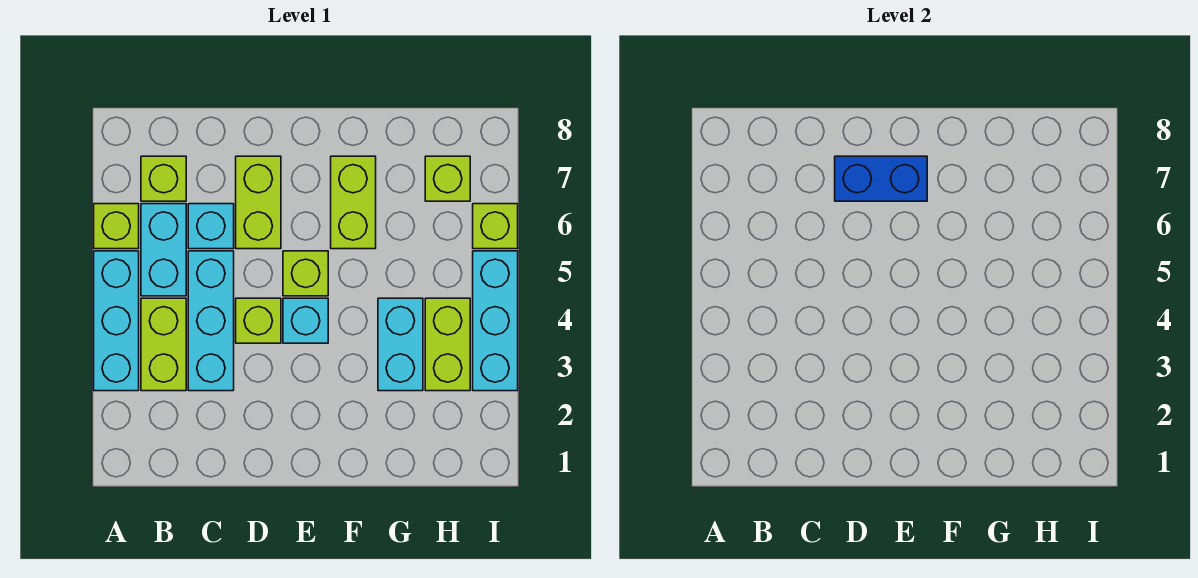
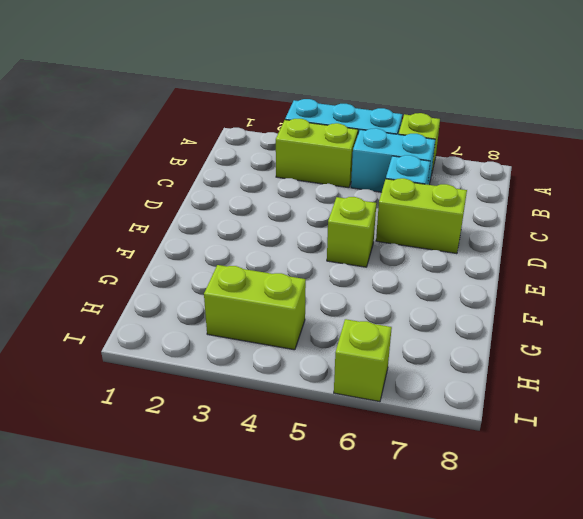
none -> lime brick B7 level 1
none -> cyan brick C3:C5 level 1
none -> lime brick D4 level 1

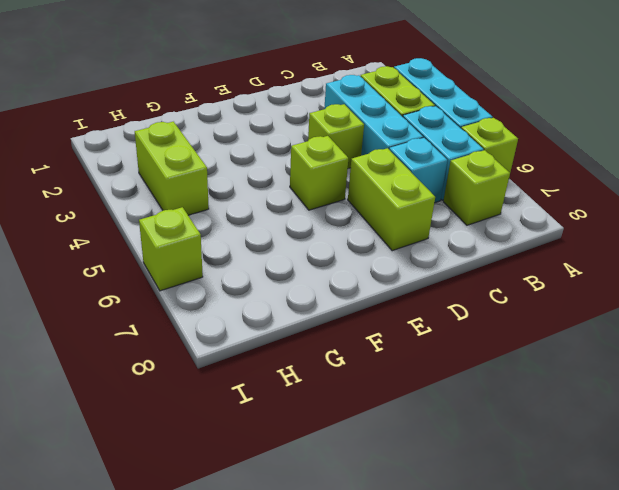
none -> cyan brick E4 level 1
none -> lime brick F6:F7 level 1
none -> cyan brick G3:G4 level 1

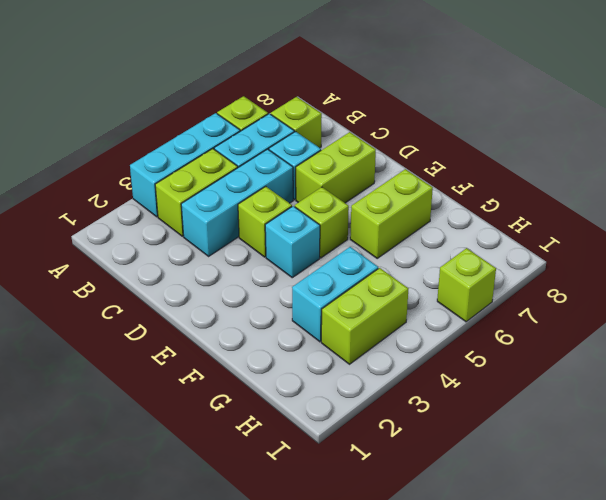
none -> lime brick H7 level 1
none -> cyan brick I3:I5 level 1
none -> blue brick D7:E7 level 2

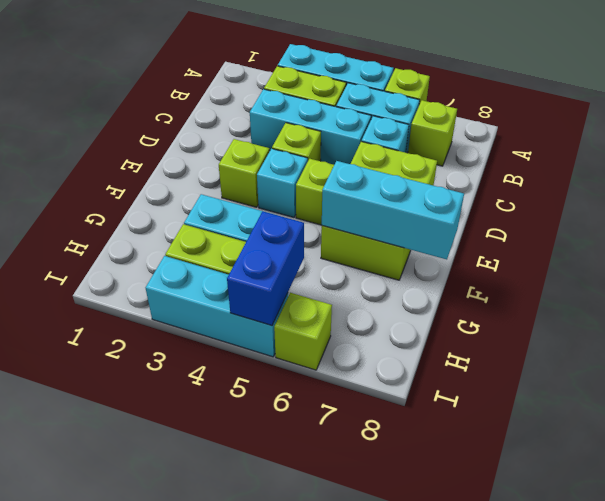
lime brick E3 level 1 -> lime brick H7 level 1
cyan brick F6:F8 level 2 -> none
blue brick H5:I5 level 2 -> blue brick D7:E7 level 2

